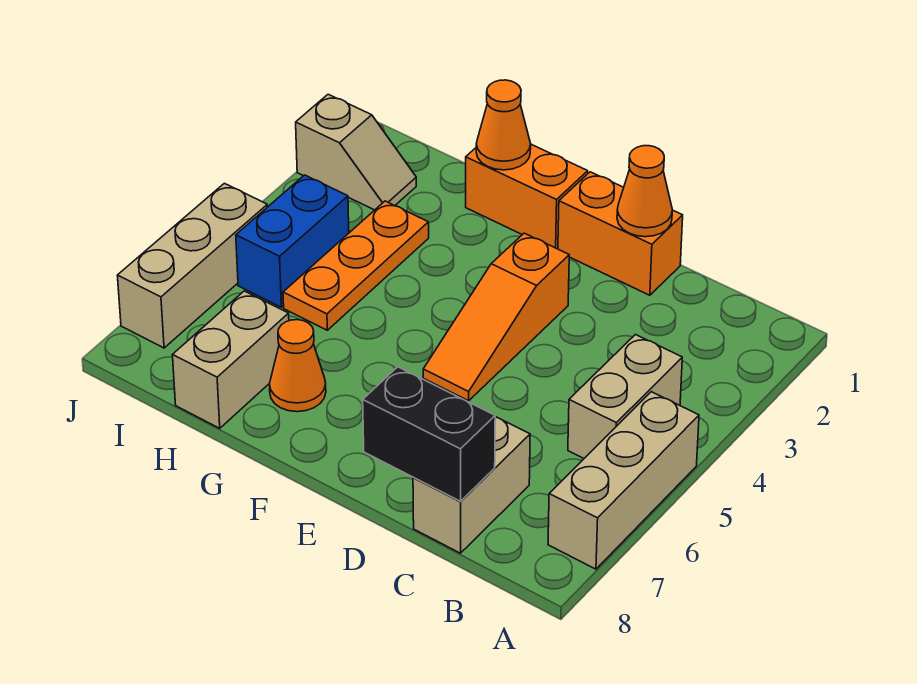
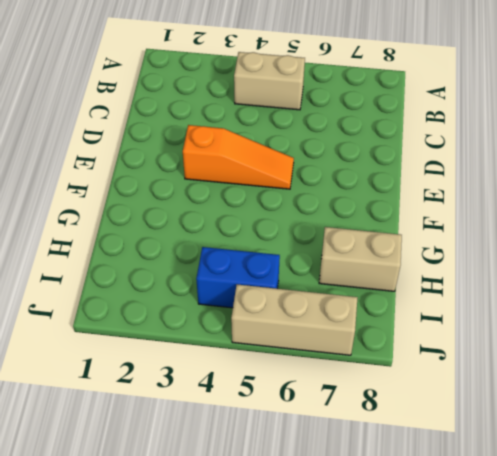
none -> tan brick A5:A7 level 1
none -> tan brick C7:C8 level 1
none -> orange brick D1:E1 level 1

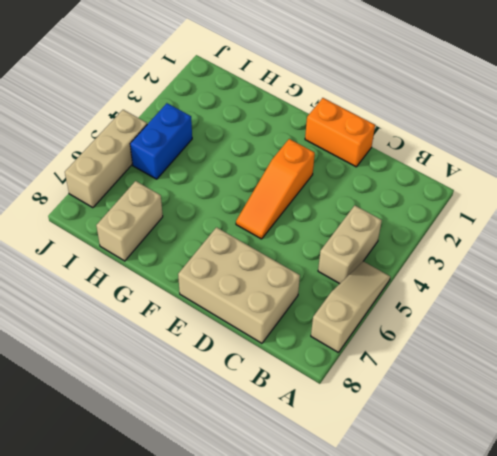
tan slope A5:A7 level 1 top 7 -> tan brick A5:A7 level 1
tan brick C7:E8 level 1 -> tan brick C7:C8 level 1
none -> orange brick F1:G1 level 1
none -> orange cone G7 level 1
none -> orange plate H3:H5 level 1

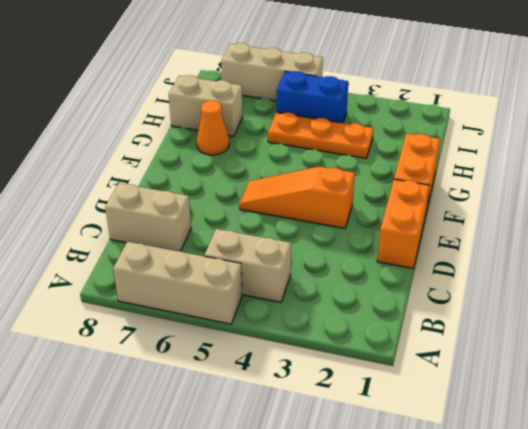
none -> tan slope I2:J2 level 1 top J
none -> black brick C8:D8 level 2
none -> orange cone D1 level 2

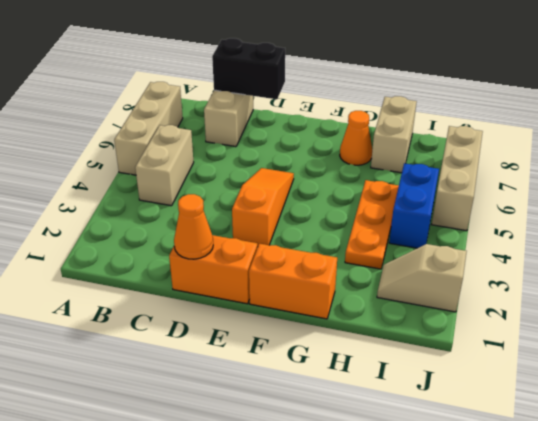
none -> orange cone G1 level 2

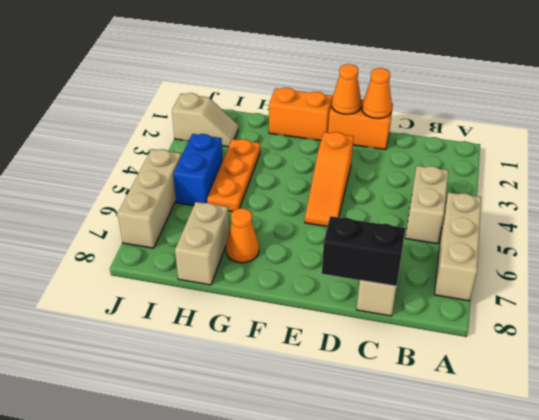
orange cone E1 level 2 -> orange cone G1 level 2

